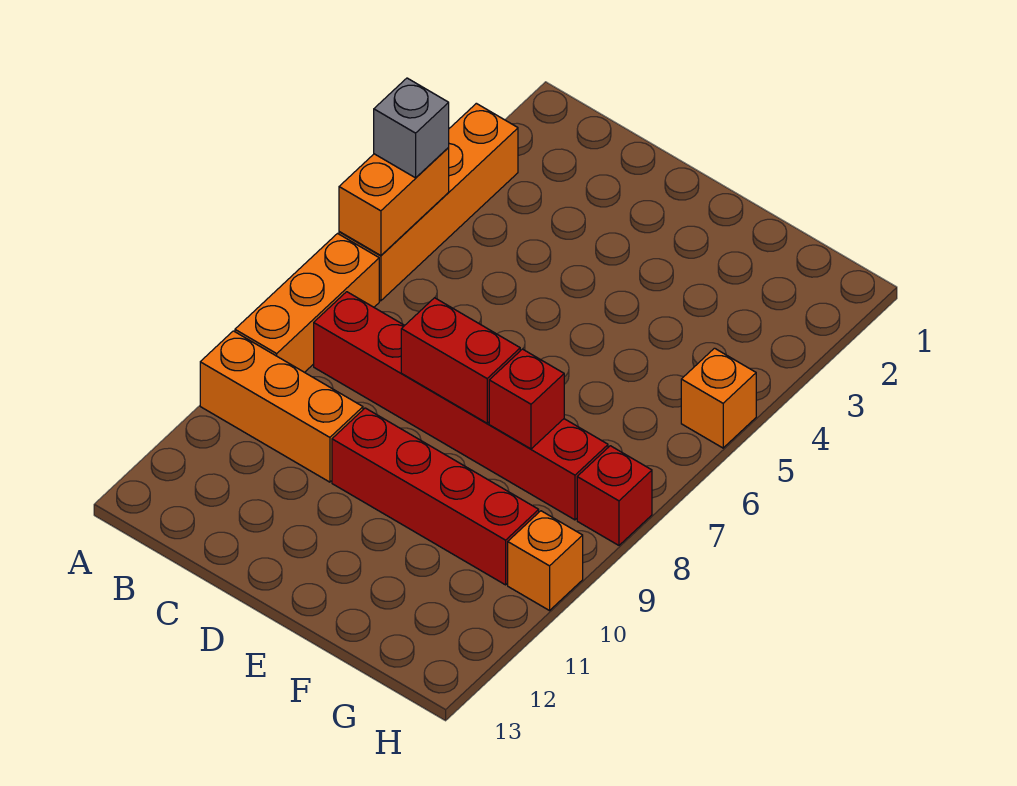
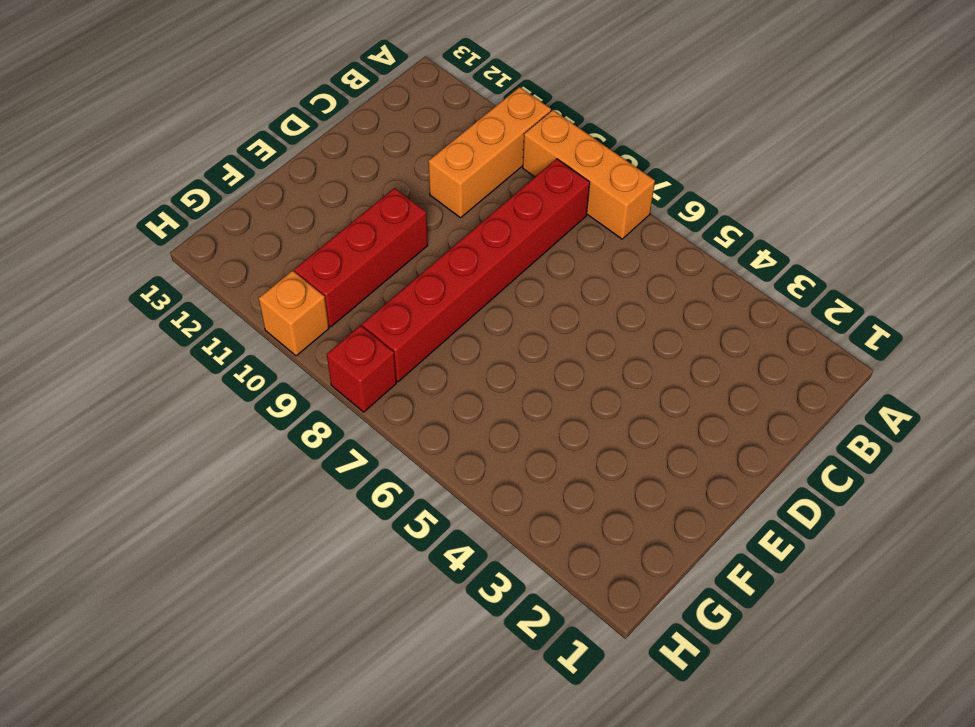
red brick E10:G10 level 1 -> red brick D10:G10 level 1
none -> orange brick A3:A6 level 1
none -> orange brick H5 level 1
none -> orange brick A5:A6 level 2

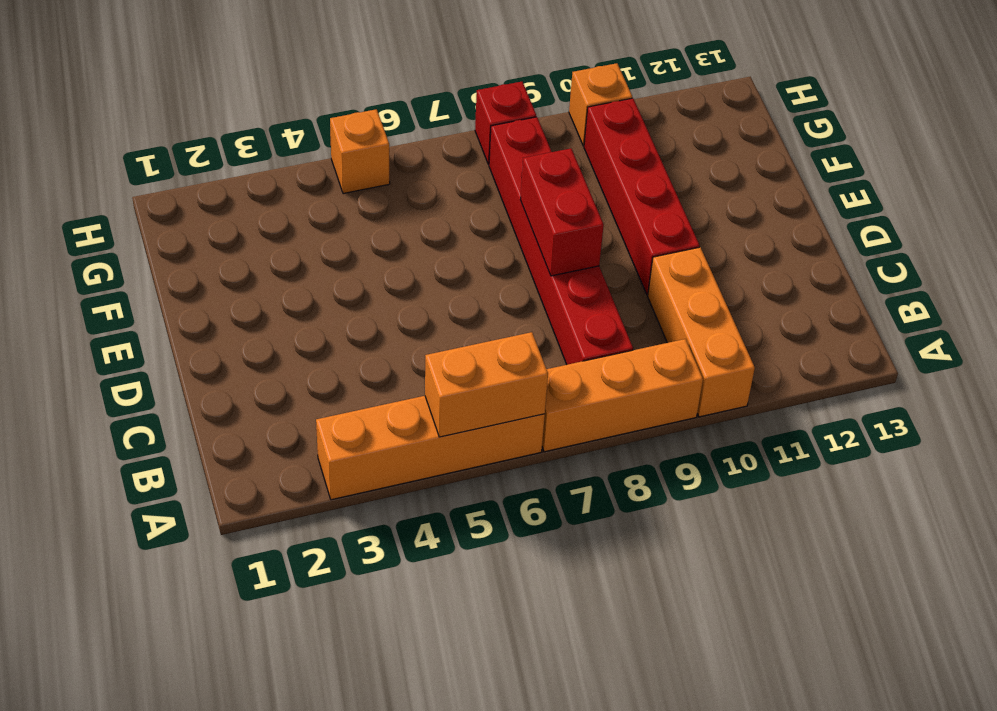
none -> red brick F8 level 2
none -> grey brick A5 level 3

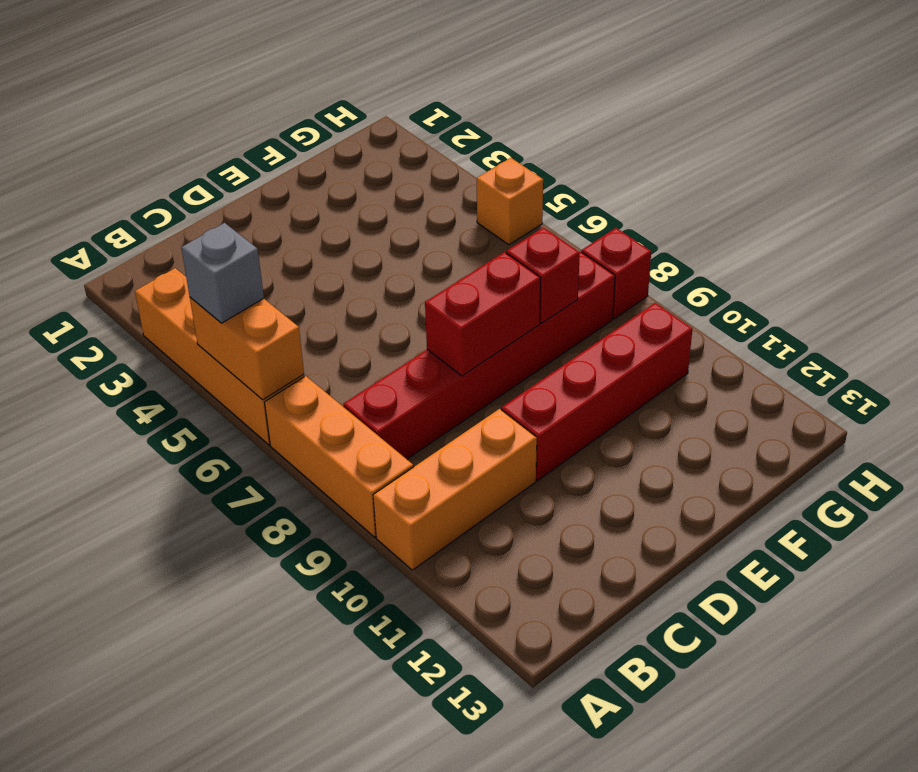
none -> orange brick H10 level 1

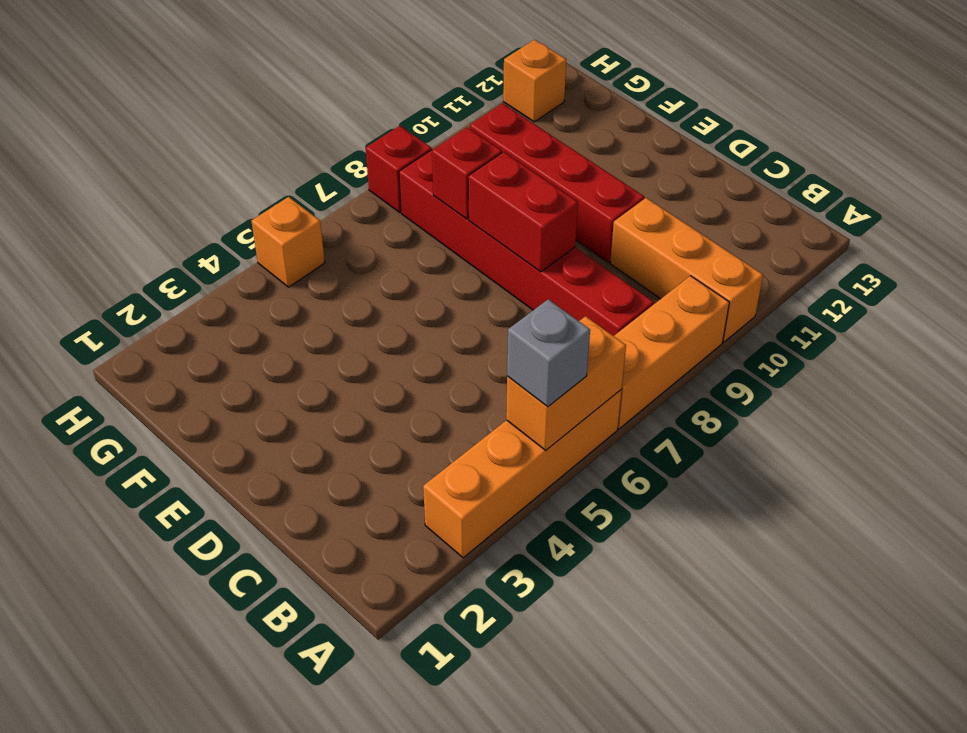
orange brick H12 level 1 -> orange brick H10 level 1

